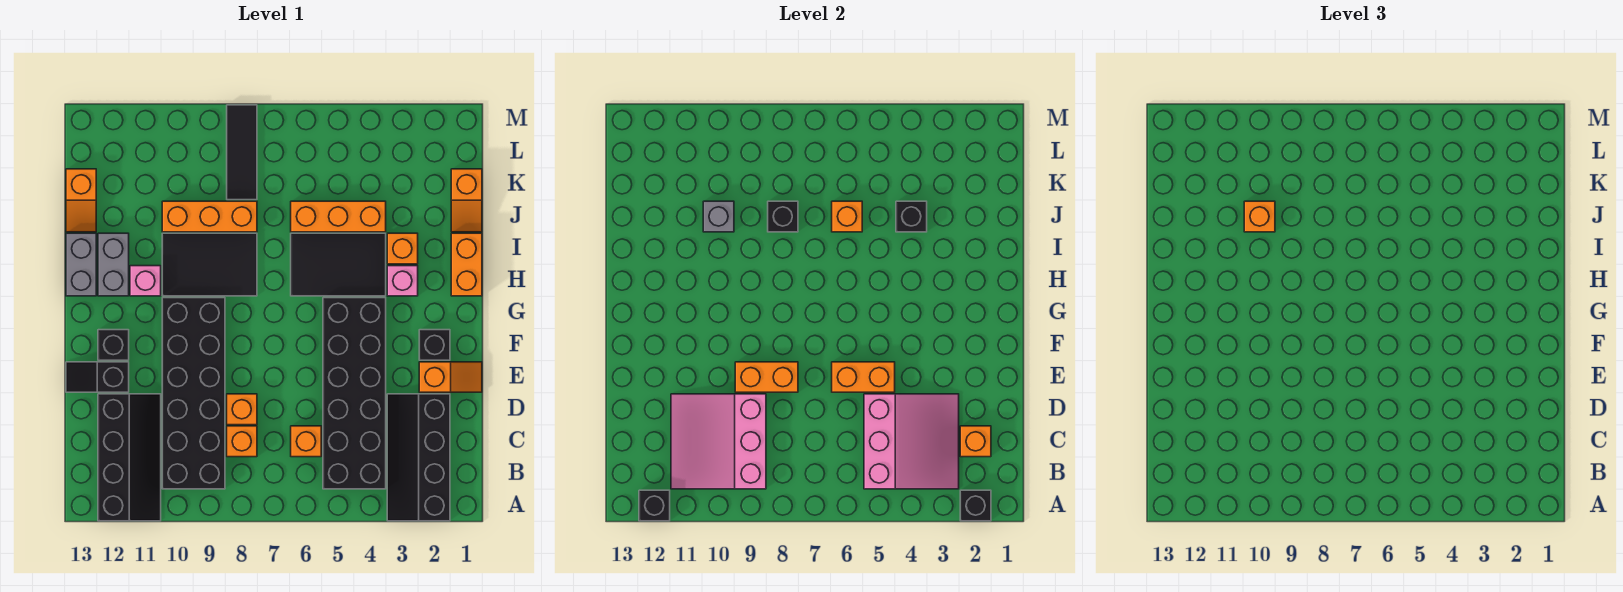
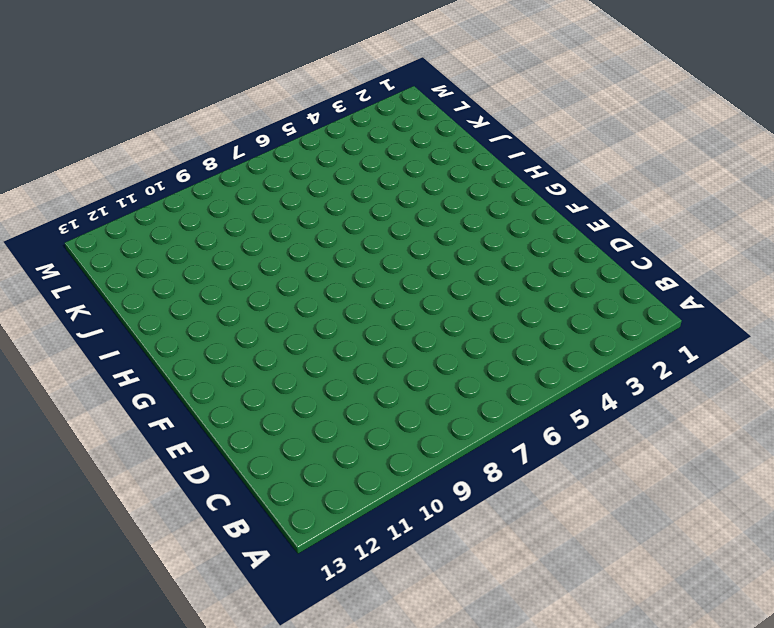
none -> black slope A2:D3 level 1 top 2
none -> black slope A11:D12 level 1 top 12
none -> black brick B4:G5 level 1
none -> black brick B9:G10 level 1

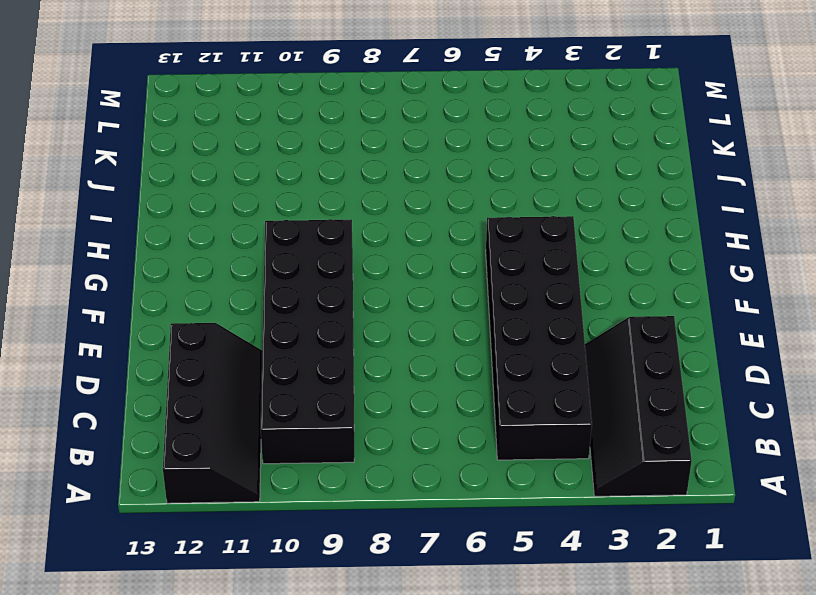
none -> orange brick C6 level 1
none -> orange brick C8 level 1
none -> orange brick D8 level 1
none -> orange slope E1:E2 level 1 top 2

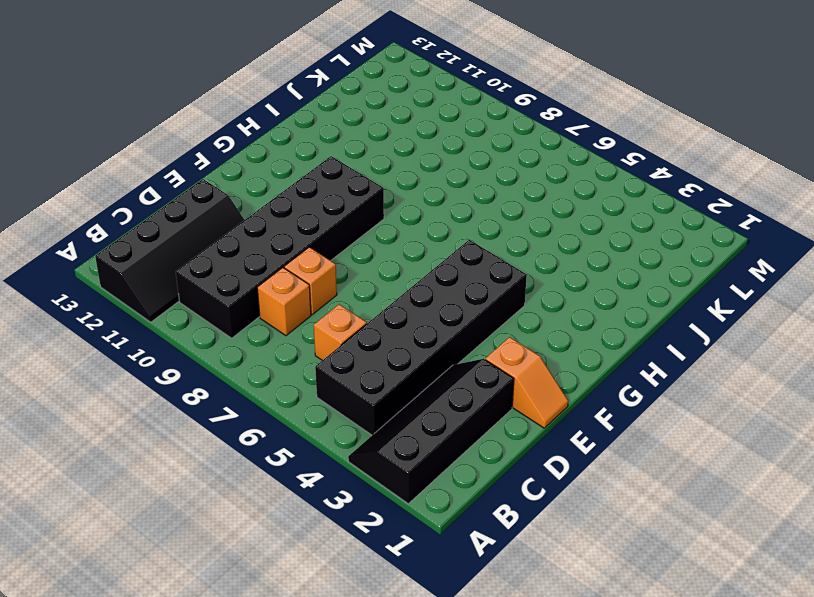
none -> black slope E12:E13 level 1 top 12
none -> black brick F2 level 1
none -> black brick F12 level 1
none -> orange brick H1:I1 level 1

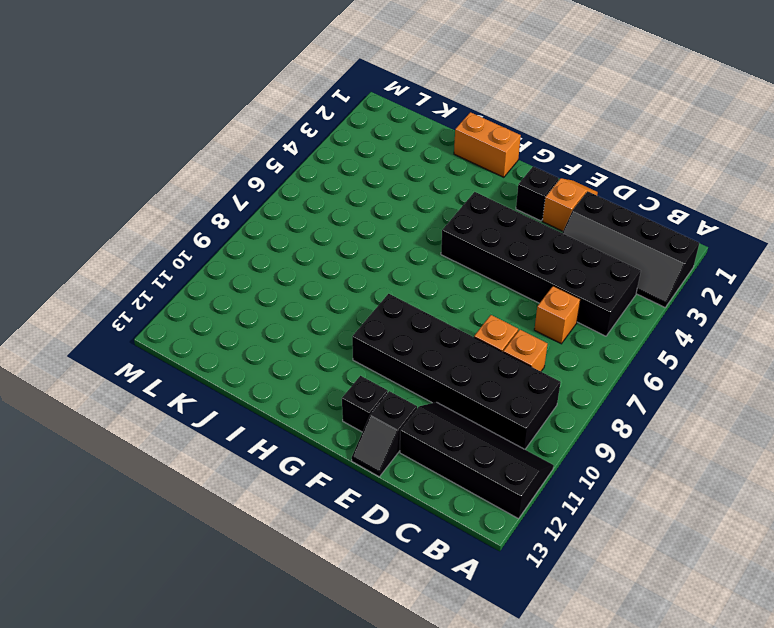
none -> pink brick H3 level 1
none -> black tile H4:I6 level 1
none -> black tile H8:I10 level 1
none -> pink brick H11 level 1

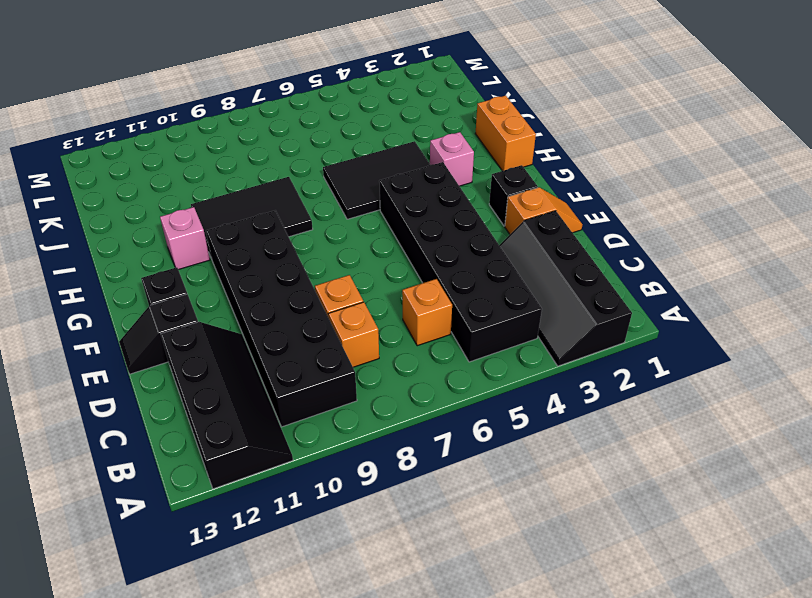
none -> grey brick H12:I12 level 1
none -> grey brick H13:I13 level 1
none -> orange brick I3 level 1
none -> orange slope J1:K1 level 1 top K

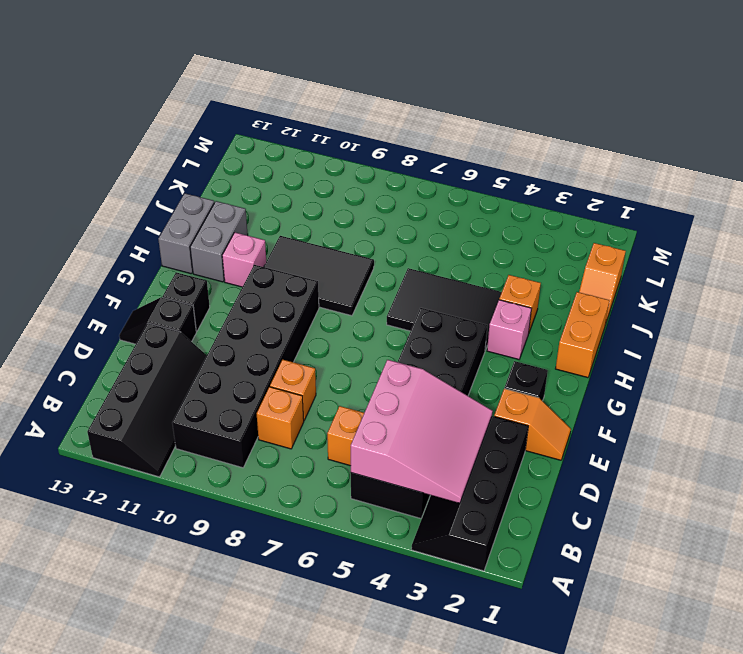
none -> orange brick J4:J6 level 1
none -> orange brick J8:J10 level 1
none -> orange slope J13:K13 level 1 top K
none -> black tile K8:M8 level 1

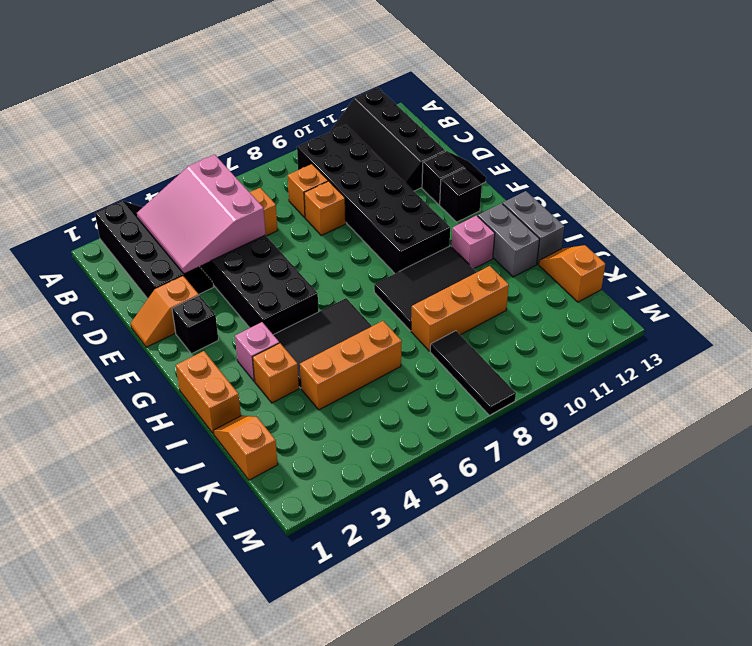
none -> black brick A2 level 2
none -> black brick A12 level 2
none -> pink slope B9:D11 level 2 top 9
none -> orange brick C2 level 2

